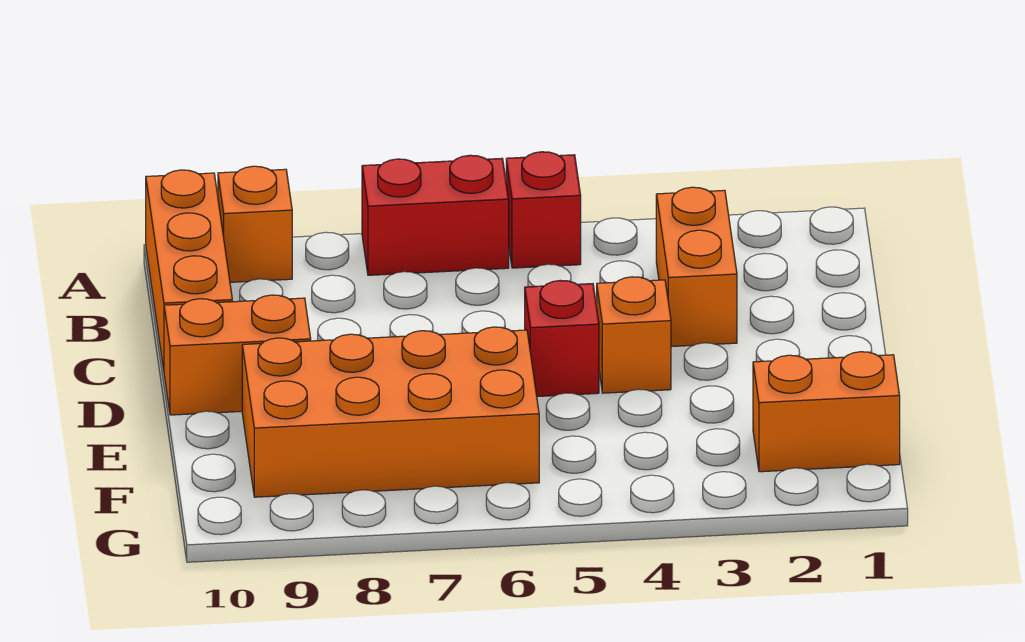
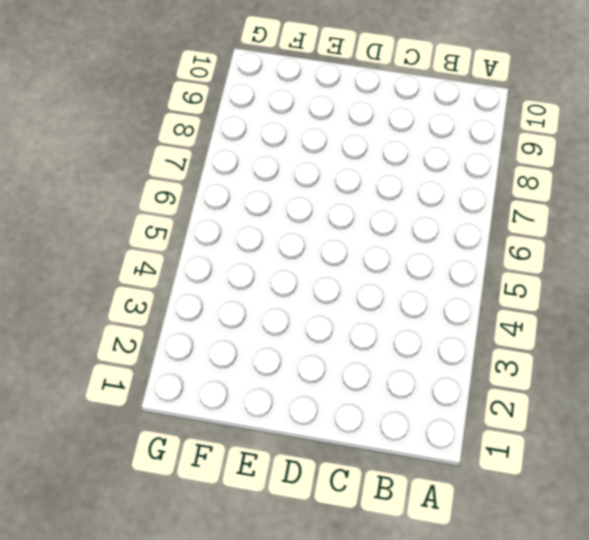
none -> red brick A5 level 1
none -> red brick A6:A7 level 1

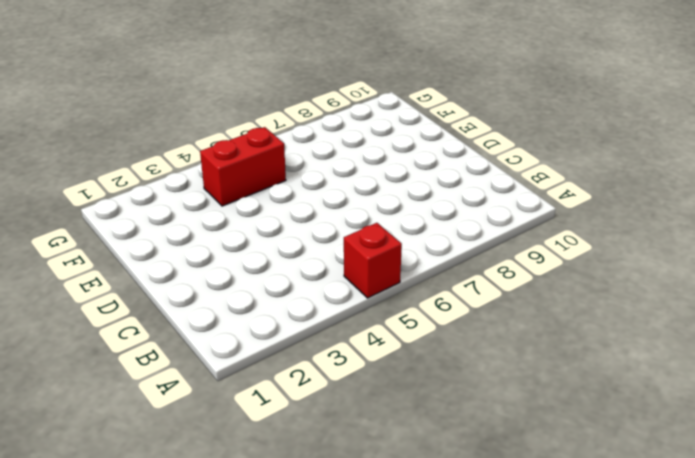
red brick F4:F5 level 1 -> red brick A6:A7 level 1
none -> orange brick A9 level 1
none -> orange brick A10:C10 level 1

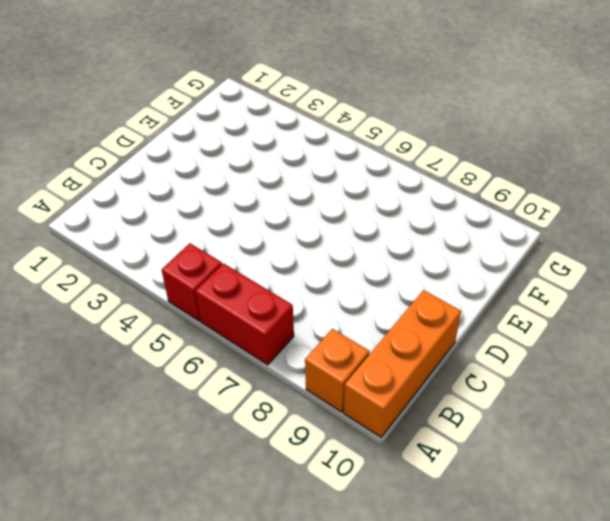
none -> orange brick B3:C3 level 1
none -> orange brick D4 level 1

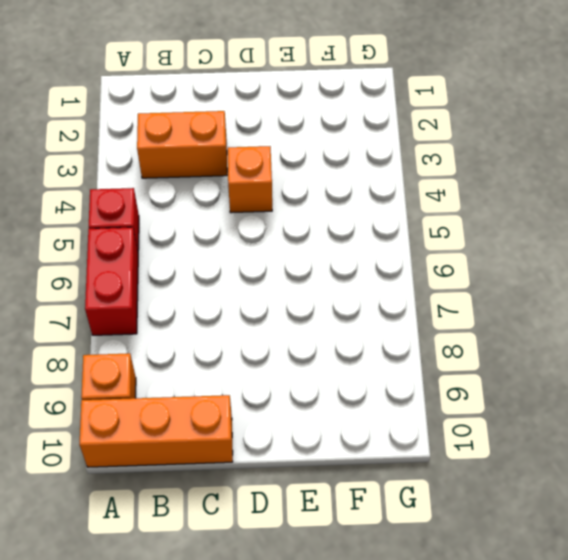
none -> red brick D5 level 1
none -> orange brick D9:D10 level 1

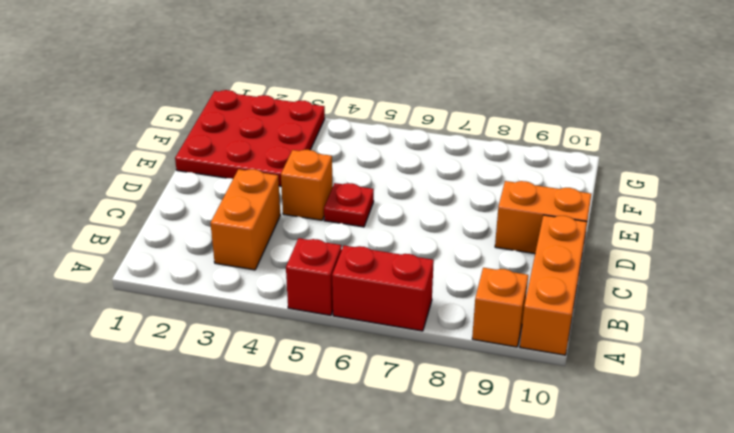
red plate D5 level 1 -> red brick D5 level 1
red plate E1:G3 level 1 -> orange brick F1:F2 level 1
none -> orange brick E6:F9 level 1

